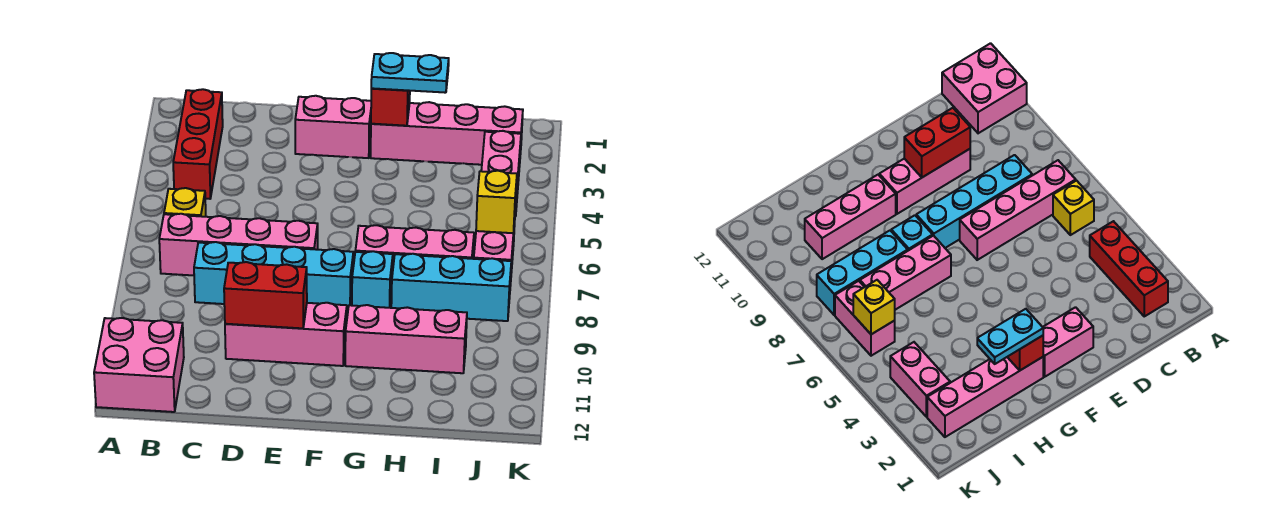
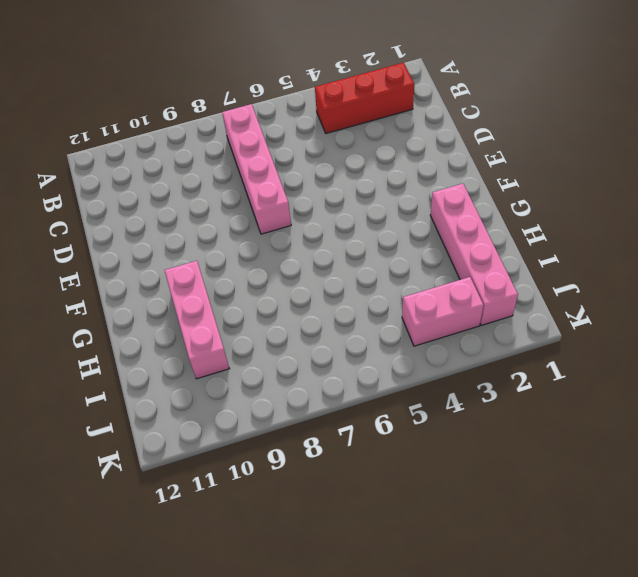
none -> pink brick A11:B12 level 1
none -> yellow brick B6 level 1
none -> cyan brick C8:F8 level 1

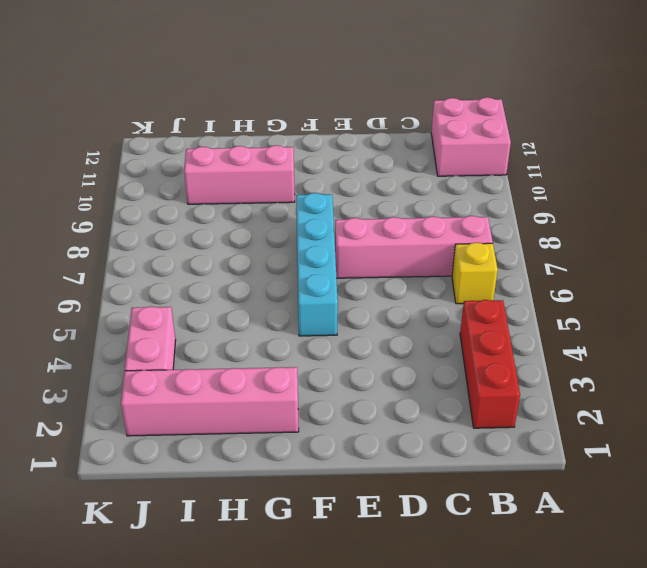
cyan brick F5:F8 level 1 -> cyan brick C8:F8 level 1
none -> pink brick D10:F10 level 1
none -> pink brick E2:F2 level 1
none -> pink brick G7:I7 level 1

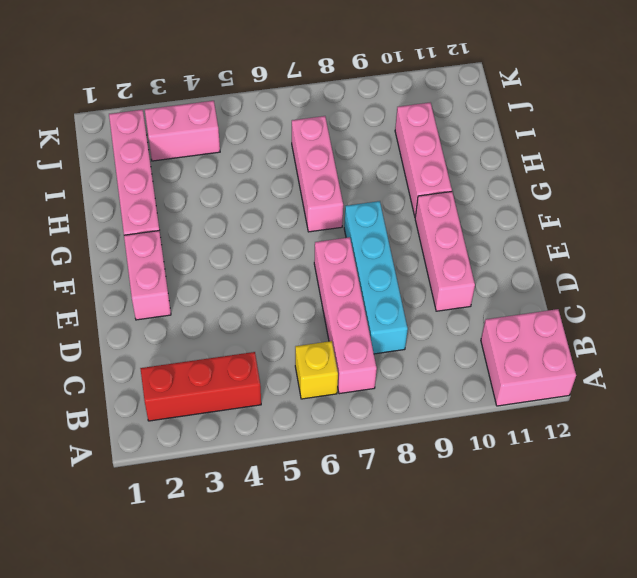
none -> cyan brick G8 level 1
none -> cyan brick H8:J8 level 1
none -> pink brick J6:J7 level 1

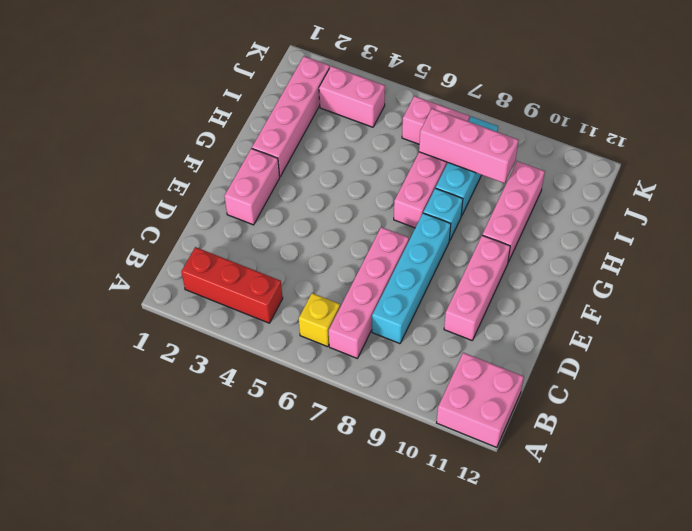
pink brick I7:I9 level 2 -> none
none -> red brick D10:E10 level 2
none -> red brick G2 level 2
none -> yellow brick J6 level 2

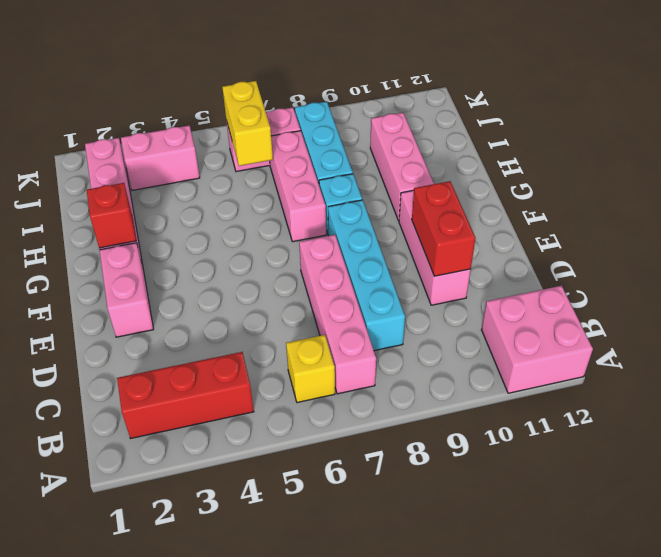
yellow brick I6:J6 level 2 -> yellow brick J6 level 2
none -> cyan plate G2:H2 level 3

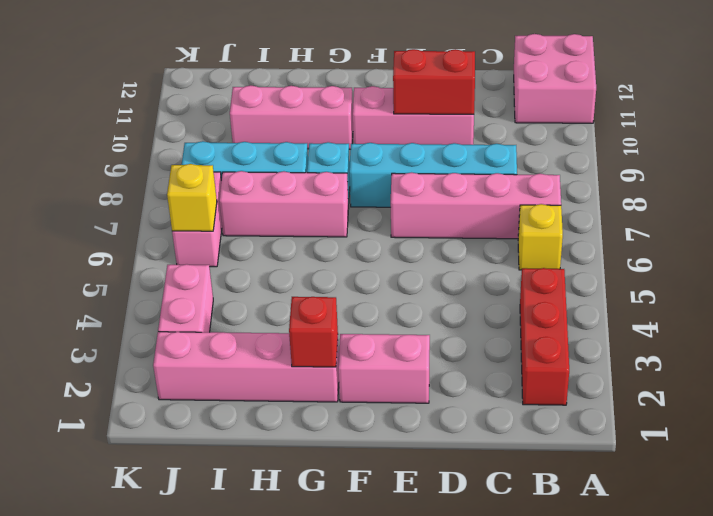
none -> cyan plate G2:H2 level 3

